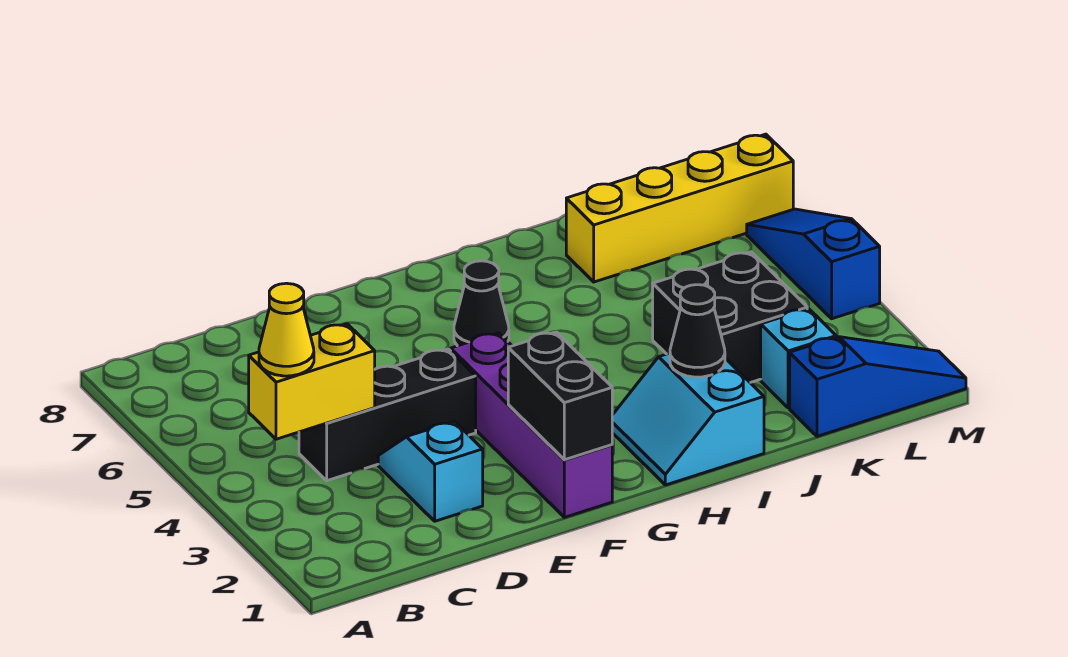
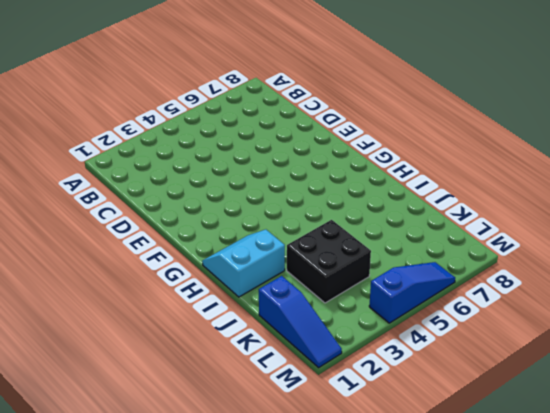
none -> black brick C4:E4 level 1
none -> cyan slope D2:D3 level 1 top 2
none -> purple brick F1:F4 level 1

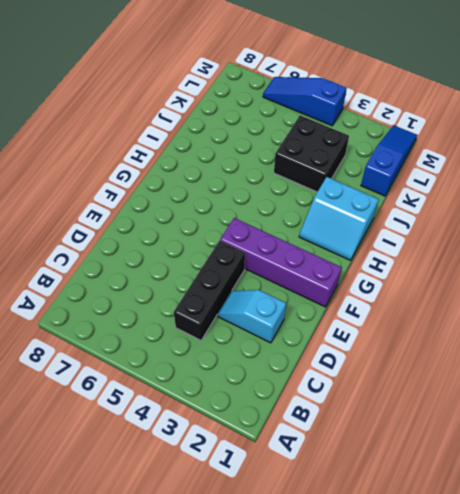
none -> black cone G6 level 1
none -> yellow brick J7:M7 level 1
none -> cyan brick K2 level 1

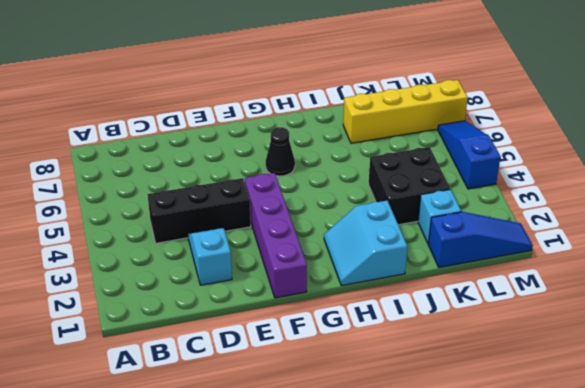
none -> yellow brick B4:C4 level 2
none -> black brick F1:F2 level 2
none -> black cone I2 level 2

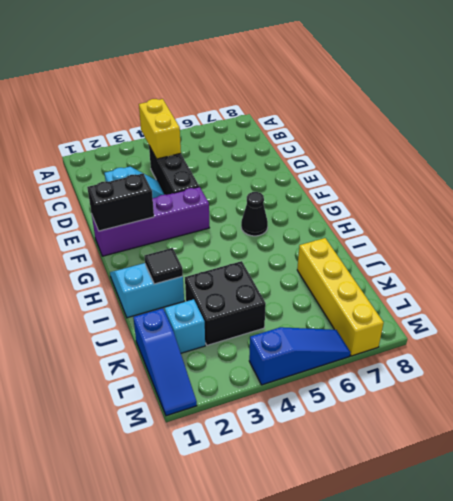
black tile I2 level 2 -> black cone I2 level 2
none -> yellow cone B4 level 3

